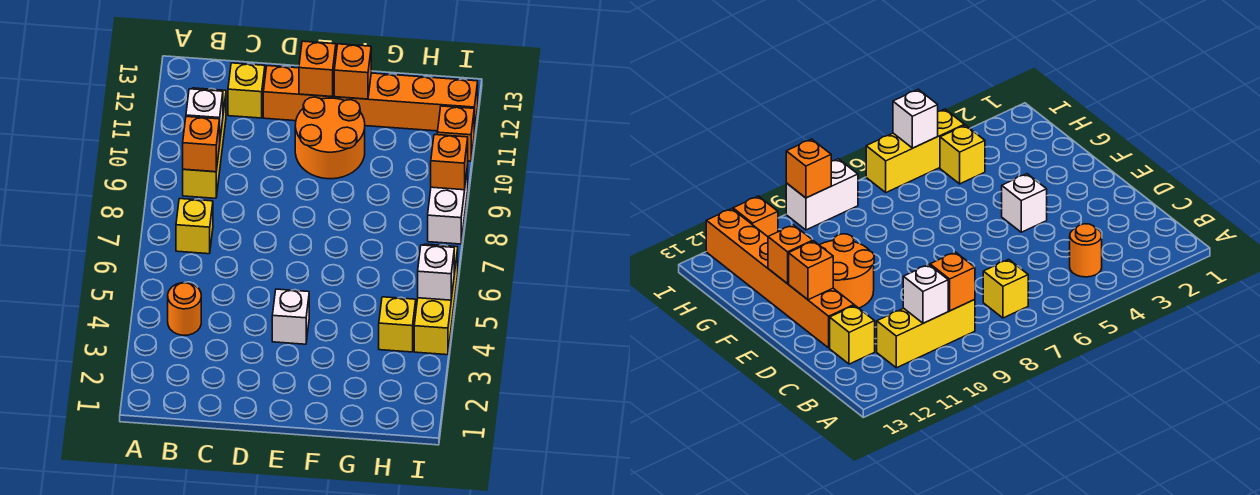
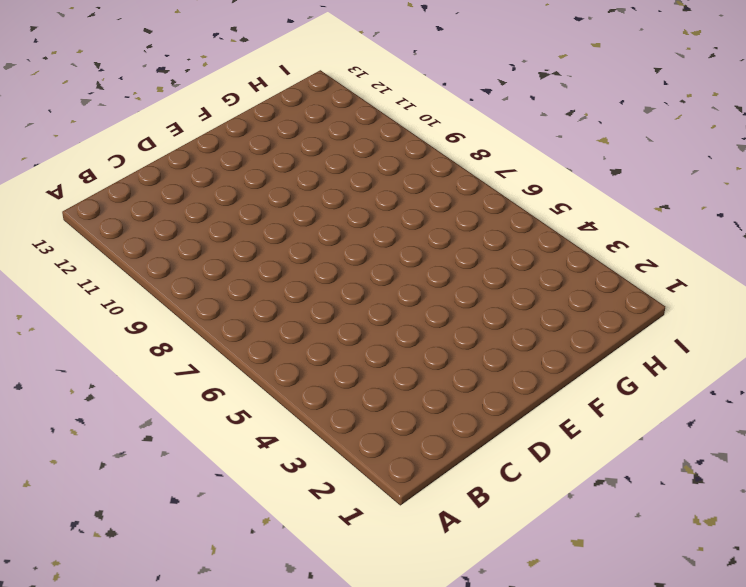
none -> orange round brick B4 level 1
none -> yellow brick B7 level 1
none -> yellow brick B9:B11 level 1

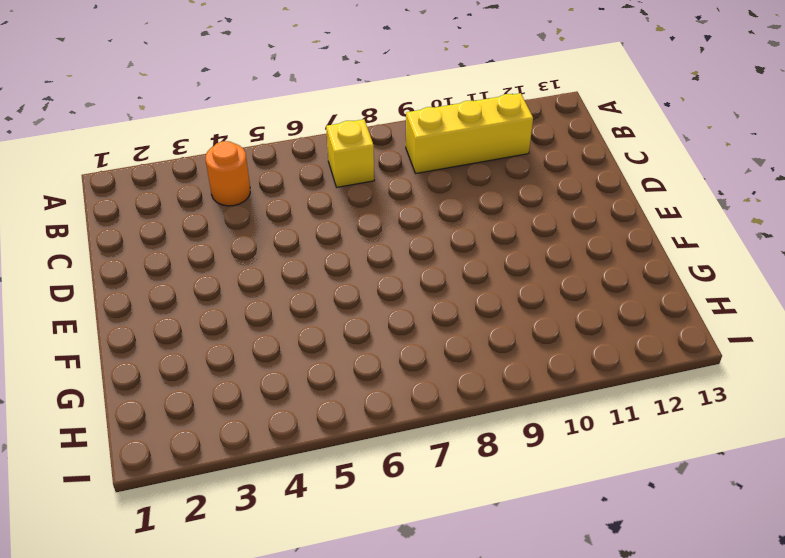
none -> yellow brick C12 level 1
none -> orange brick D12:I12 level 1
none -> white brick E4 level 1

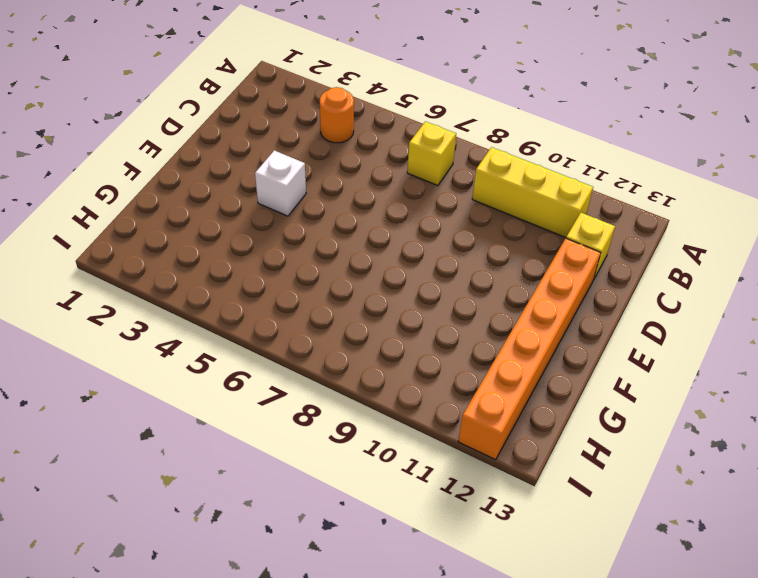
none -> orange round brick E10:F11 level 1
none -> yellow brick H4 level 1
none -> yellow brick I4:I6 level 1

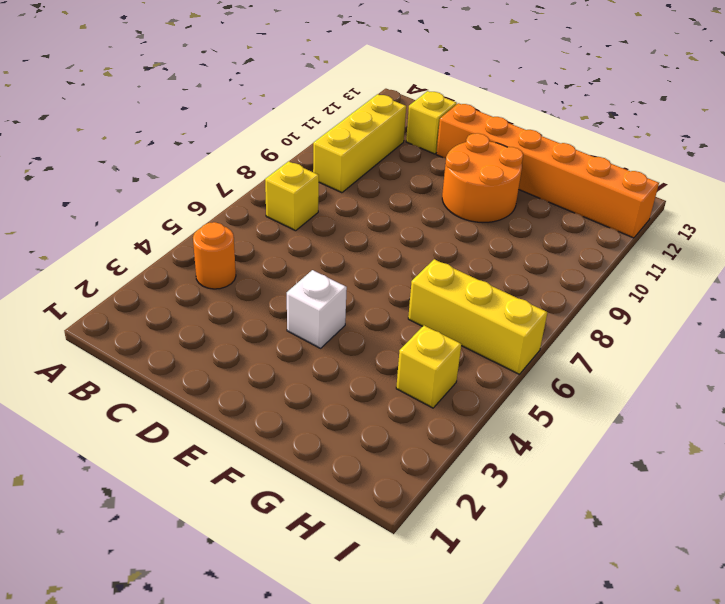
yellow brick G6:I6 level 1 -> yellow brick I4:I6 level 1
none -> white brick I8:I9 level 1
none -> orange brick I11 level 1
none -> orange brick B9 level 2

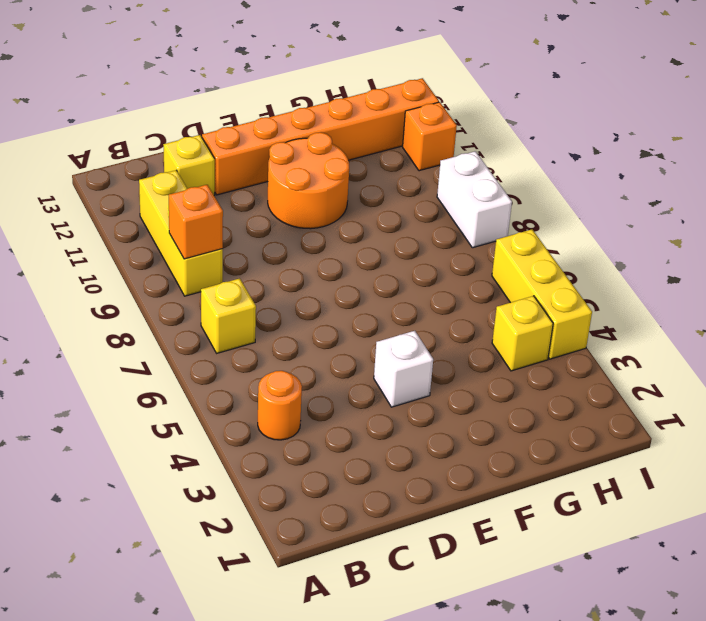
none -> white brick B10 level 2
none -> orange brick E12 level 2
none -> orange brick F12 level 2

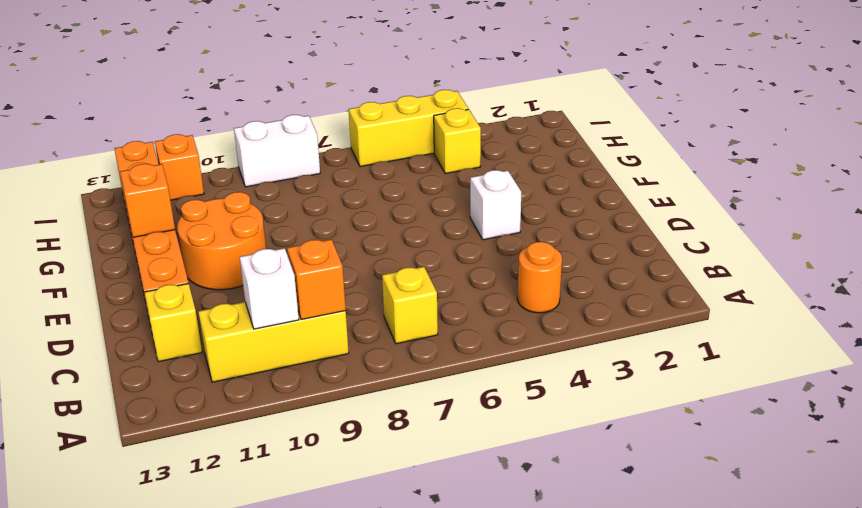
none -> orange brick E12 level 2
none -> white brick I5 level 2
none -> orange brick I9 level 2

